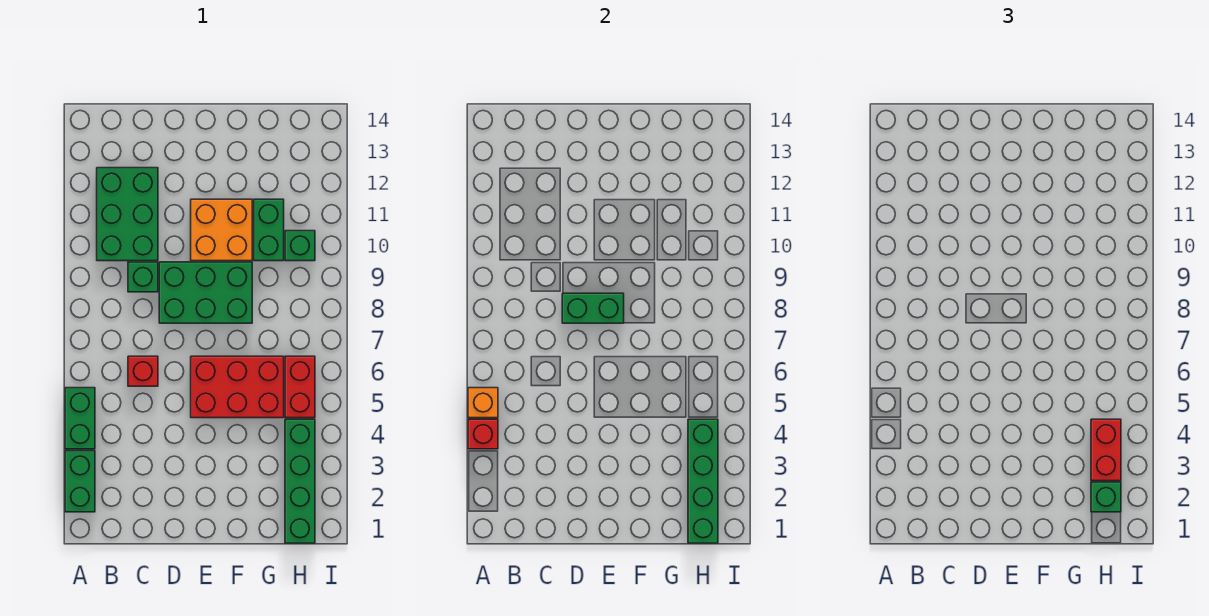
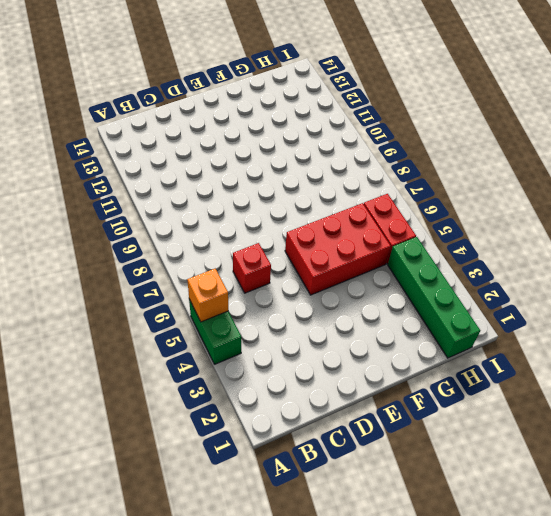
none -> green brick A2:A3 level 1
none -> green brick B10:C12 level 1
none -> green brick C9 level 1

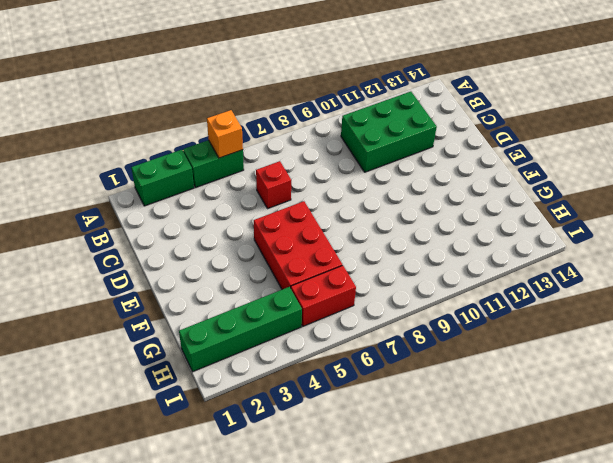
none -> green brick C9 level 1
none -> green brick D8:F9 level 1
none -> orange brick E10:F11 level 1

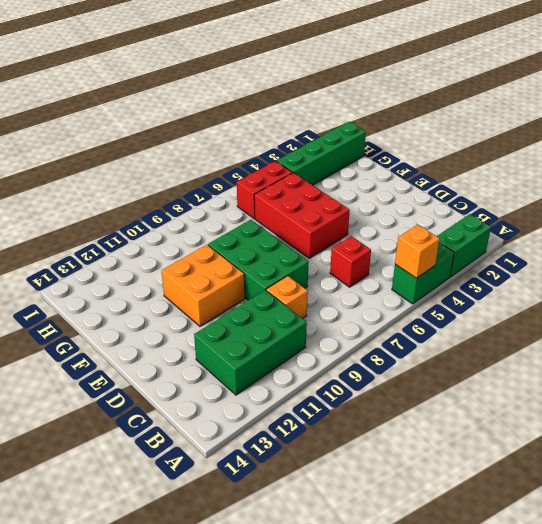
orange brick C9 level 1 -> green brick C9 level 1
none -> green brick G10:G11 level 1
none -> green brick H10 level 1
none -> red brick A4 level 2

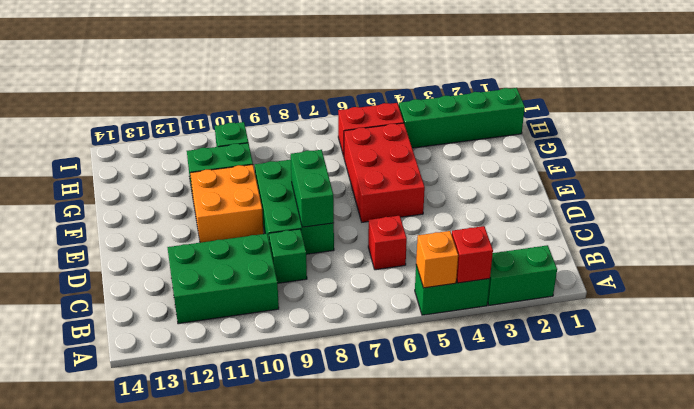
none -> green brick H1:H4 level 2
none -> green brick H2 level 3
none -> red brick H3:H4 level 3

